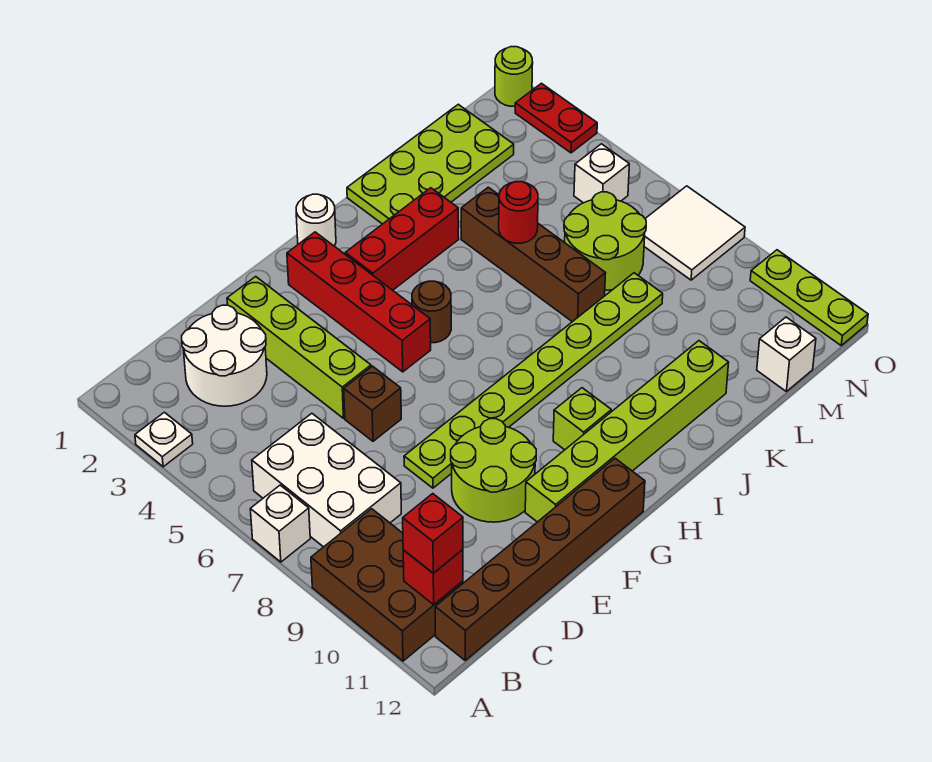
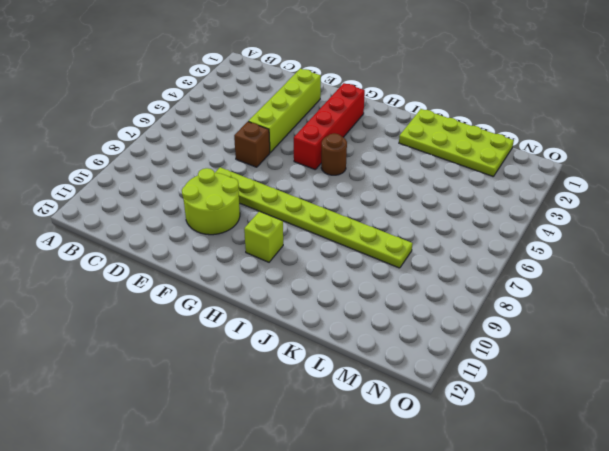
none -> white plate A3 level 1
none -> white brick A7 level 1
none -> brown brick A9:B11 level 1

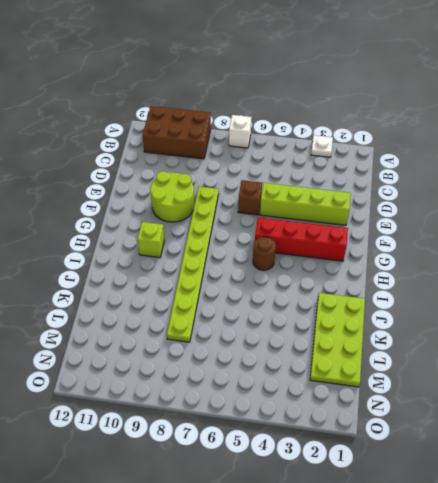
none -> white brick B6:C8 level 1
none -> brown brick B12:G12 level 1
none -> white round brick C2:D3 level 1

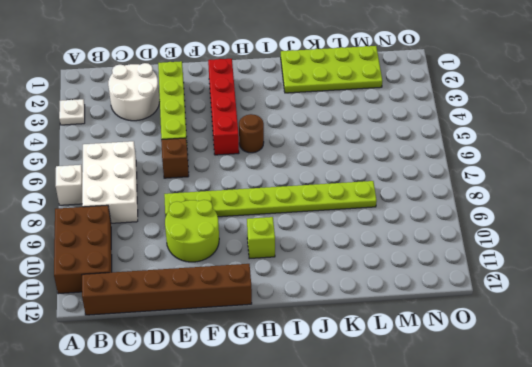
none -> lime brick F11:K11 level 1
none -> white round brick H1 level 1
none -> red brick H3:J3 level 1

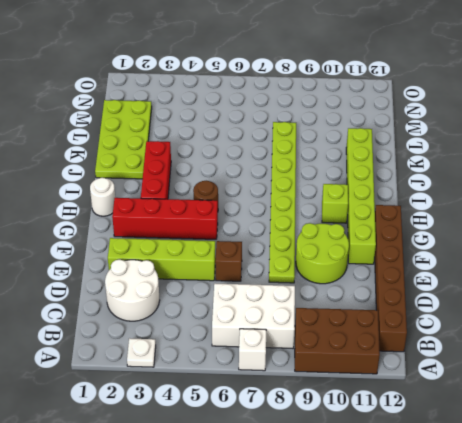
none -> brown brick K4:K7 level 1
none -> lime round brick L6:M7 level 1
none -> white brick M12 level 1

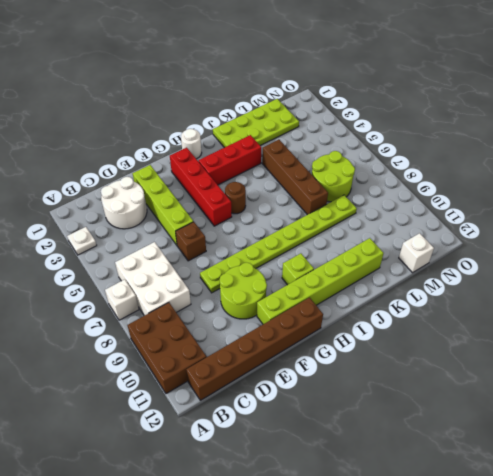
none -> white brick N5 level 1
none -> white tile N7:O8 level 1
none -> lime round brick O1 level 1

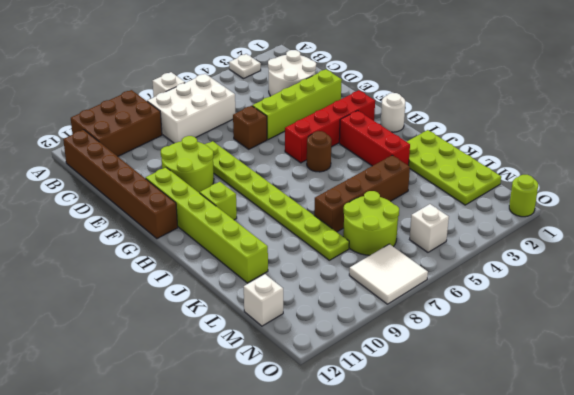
none -> red plate O2:O3 level 1
none -> lime plate O10:O12 level 1
none -> red brick B11 level 2

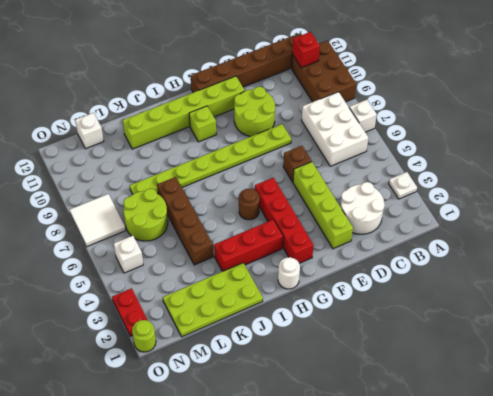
none -> lime plate O10:O12 level 1
none -> red round brick K5 level 2
none -> red brick B11 level 3

